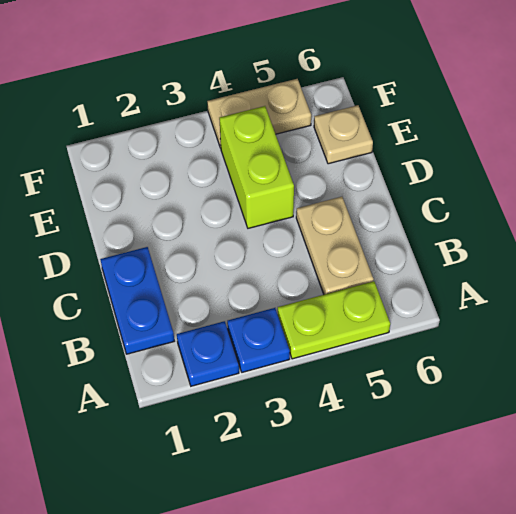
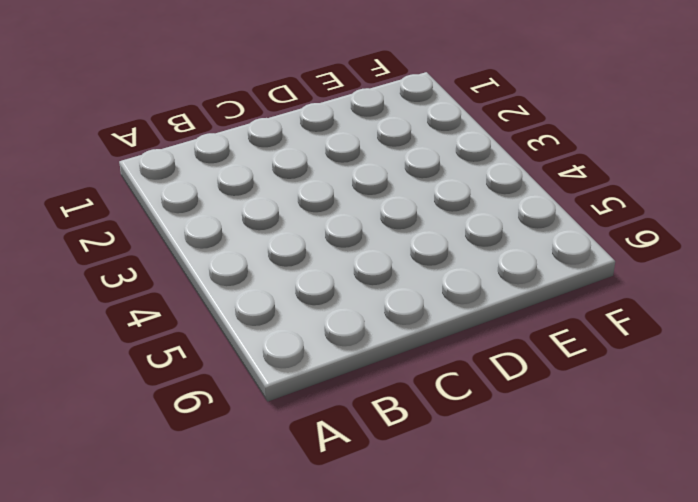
none -> blue plate A2 level 1
none -> blue plate A3 level 1

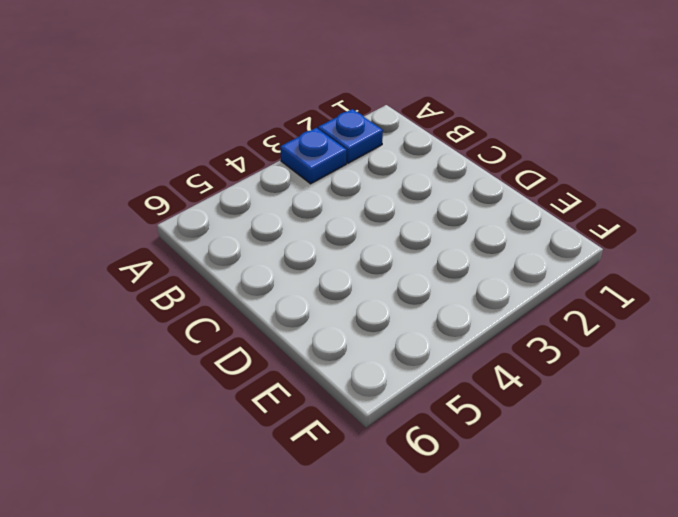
none -> lime plate A4:A5 level 1
none -> blue plate B1:C1 level 1

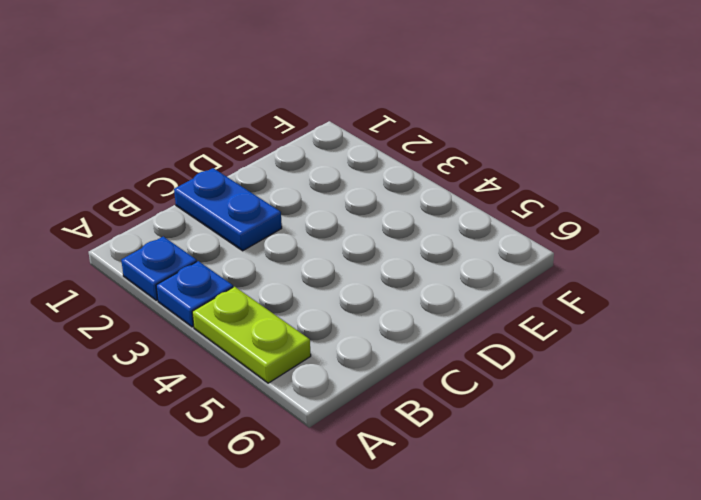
blue plate C1:C2 level 1 -> blue plate B1:C1 level 1
none -> tan plate B5:C5 level 1
none -> lime brick D4:E4 level 1

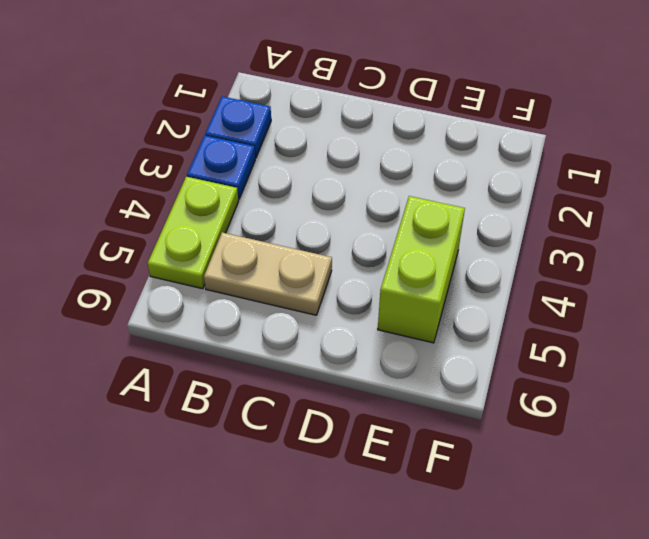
lime brick E4:E5 level 1 -> lime brick D4:E4 level 1
none -> blue plate B1:C1 level 1
none -> tan plate E6 level 1

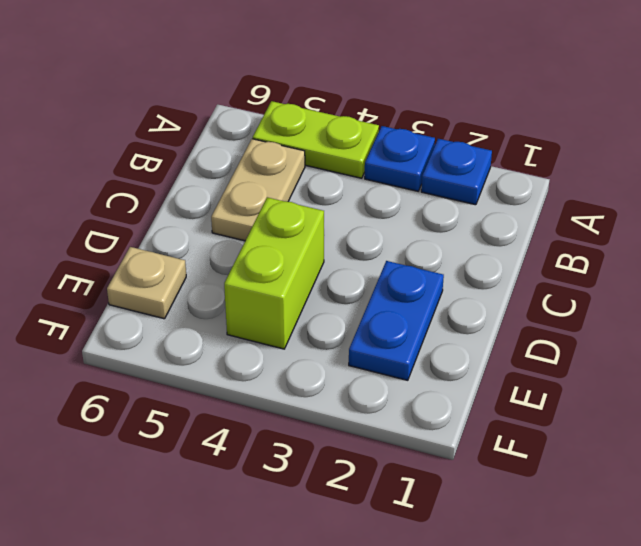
blue plate D2:E2 level 1 -> blue plate B1:C1 level 1
none -> tan plate F4:F5 level 1

